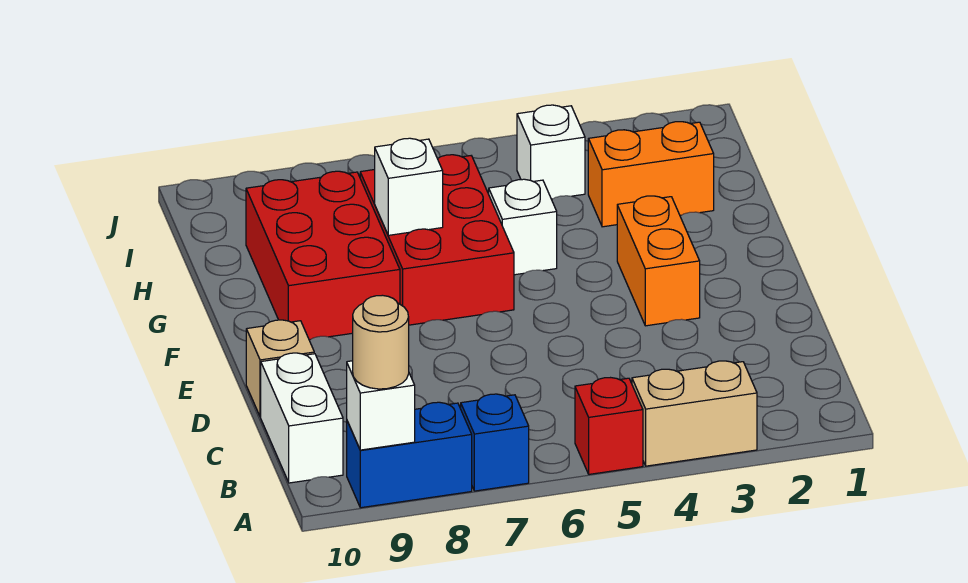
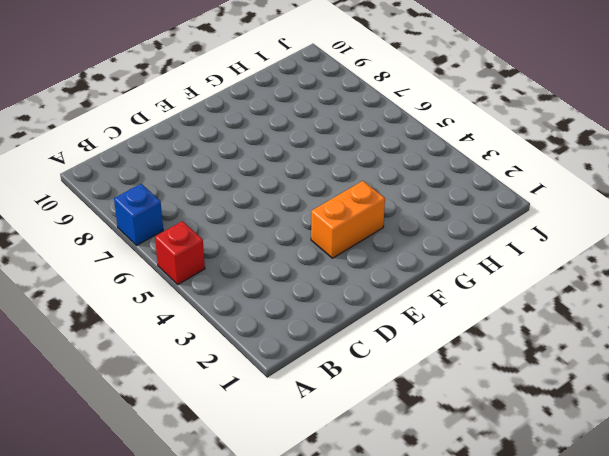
none -> tan brick A3:A4 level 1
none -> blue brick A8:A9 level 1
none -> white brick B10:C10 level 1

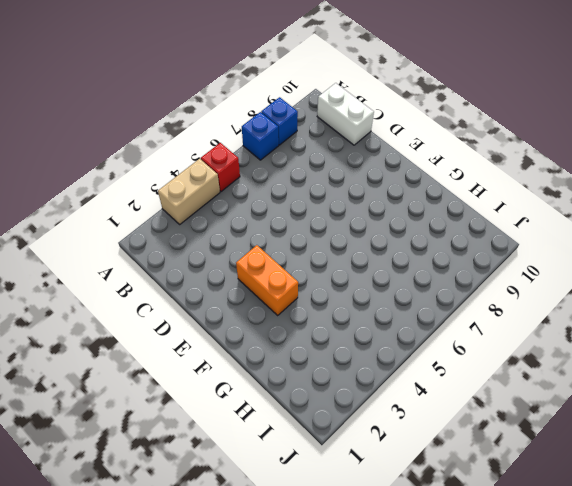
blue brick A8 level 1 -> blue brick A8:A9 level 1
none -> tan brick D10 level 1
none -> red brick F6:H7 level 1
none -> red brick F8:H9 level 1

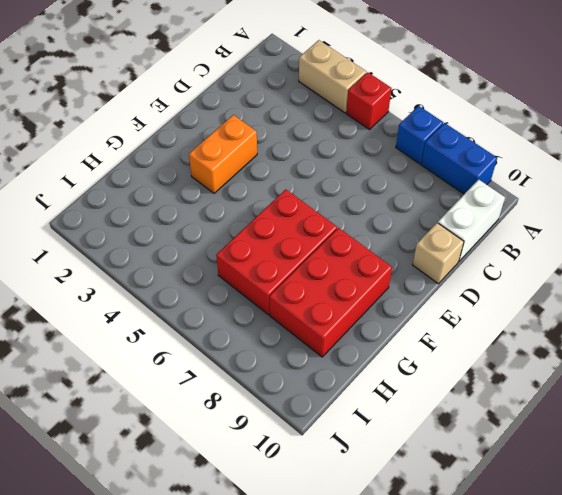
none -> white brick G5 level 1
none -> orange brick H2:H3 level 1
none -> white brick I4 level 1

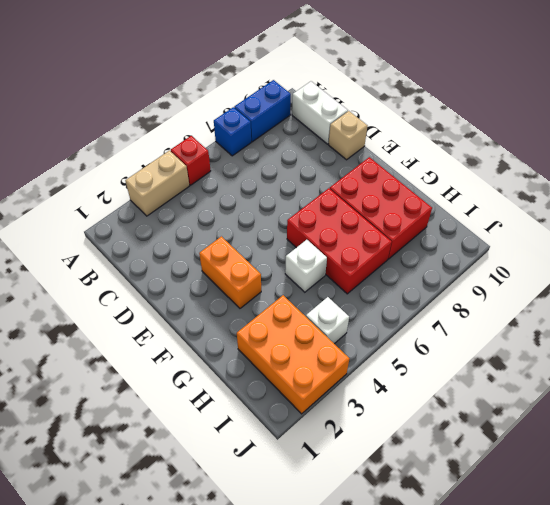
orange brick H2:J3 level 1 -> orange brick H2:H3 level 1
none -> white brick A9 level 2
none -> white brick G7 level 2
none -> tan round brick A9 level 3

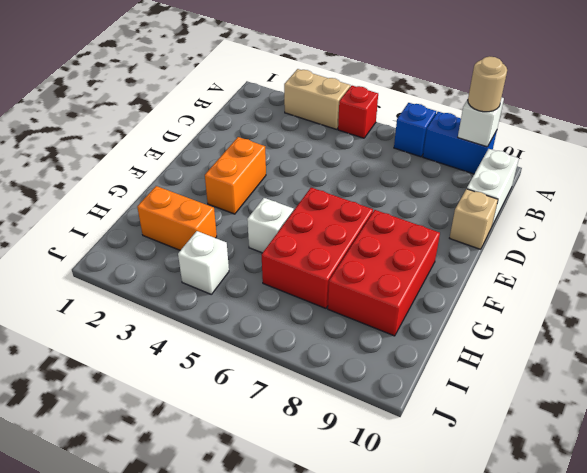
none -> white brick G7 level 2

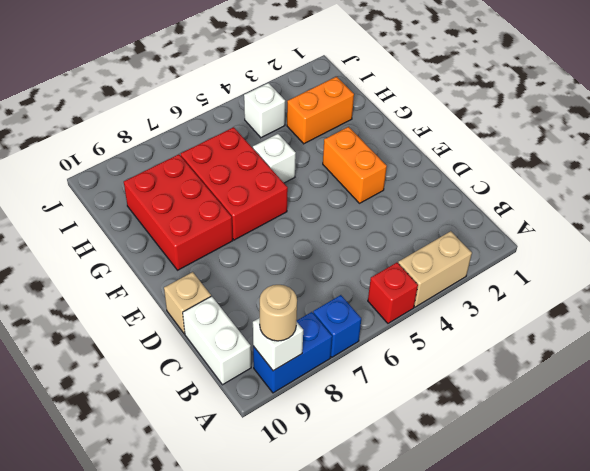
none -> white brick G7 level 2

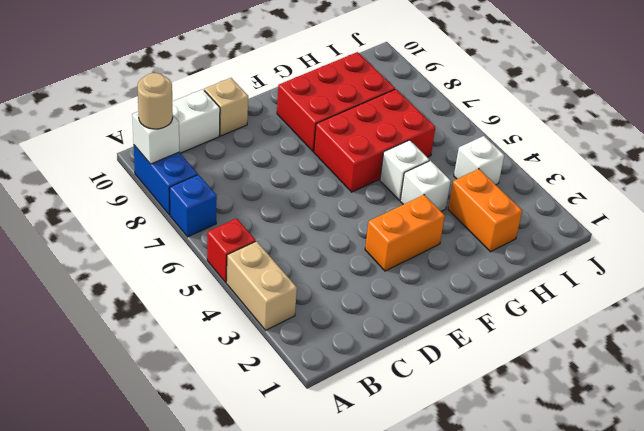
white brick G4 level 1 -> white brick G7 level 2

